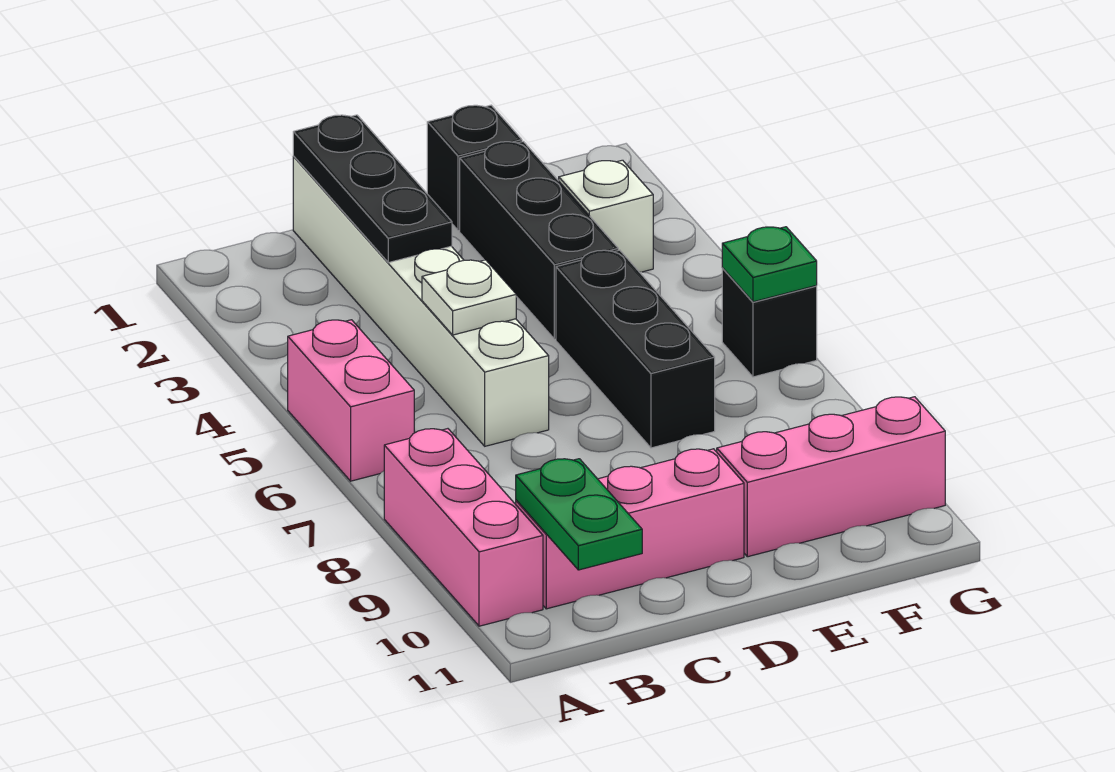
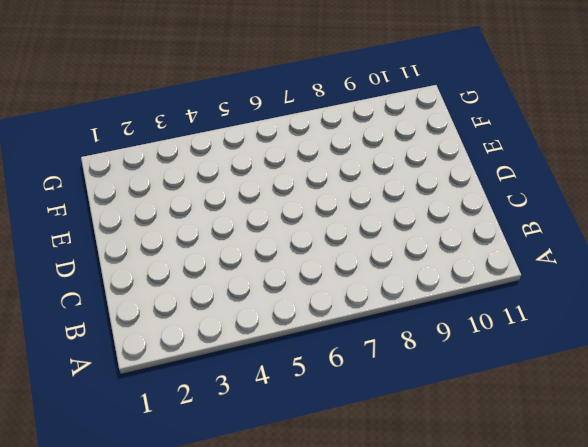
none -> pink brick A5:A6 level 1
none -> pink brick A8:A10 level 1
none -> pink brick B10:D10 level 1

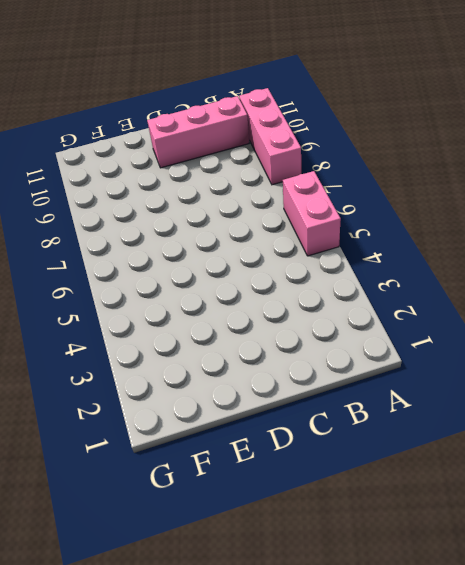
none -> white brick C1:C6 level 1
none -> black brick E1 level 1
none -> black brick E2:E4 level 1

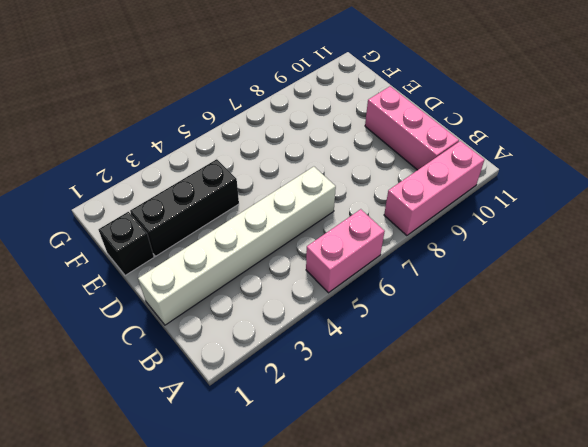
none -> black brick E5:E7 level 1
none -> pink brick E10:G10 level 1
none -> white brick F3 level 1

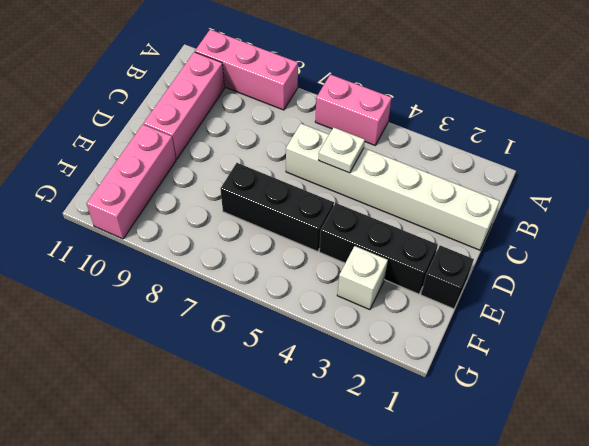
none -> black brick G6 level 1
none -> green plate B10:B11 level 2
none -> black plate C1:C3 level 2

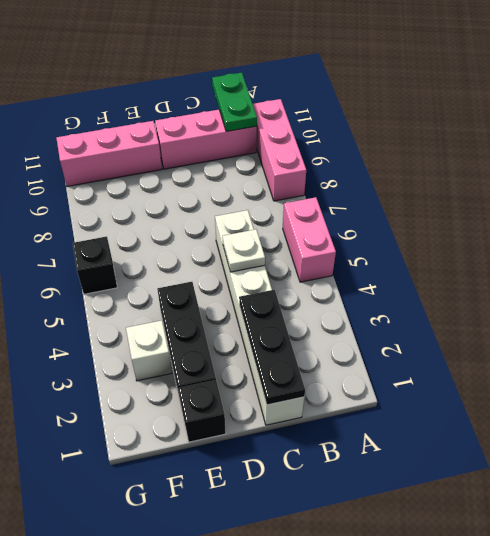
none -> black brick E5:E7 level 1
none -> green plate G6 level 2

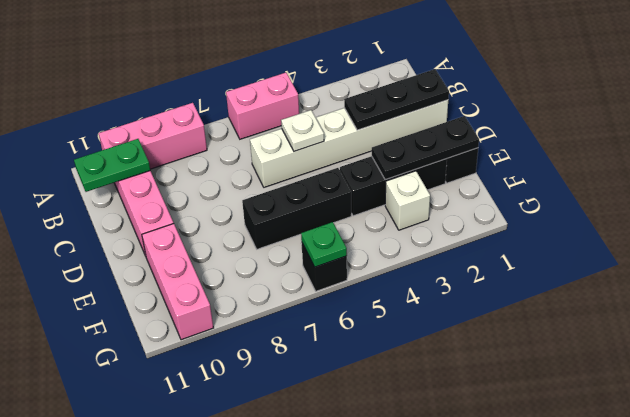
black plate E1:E3 level 2 -> none

